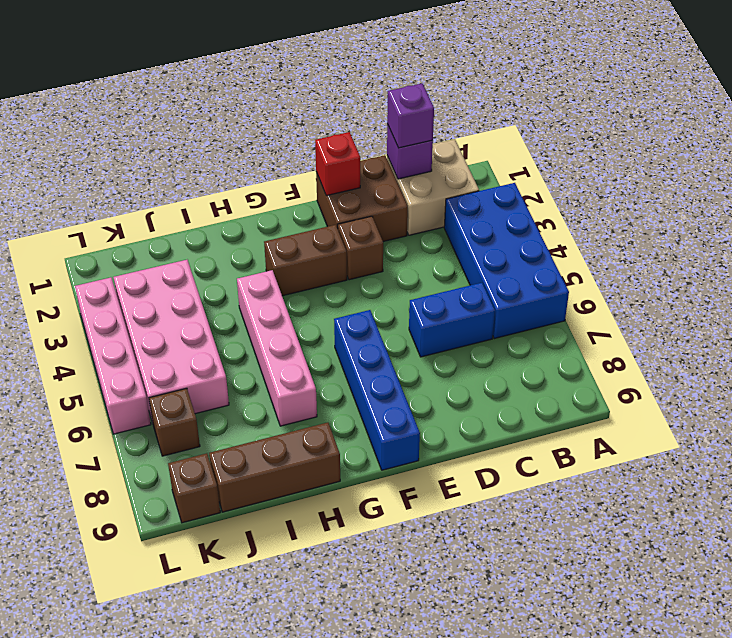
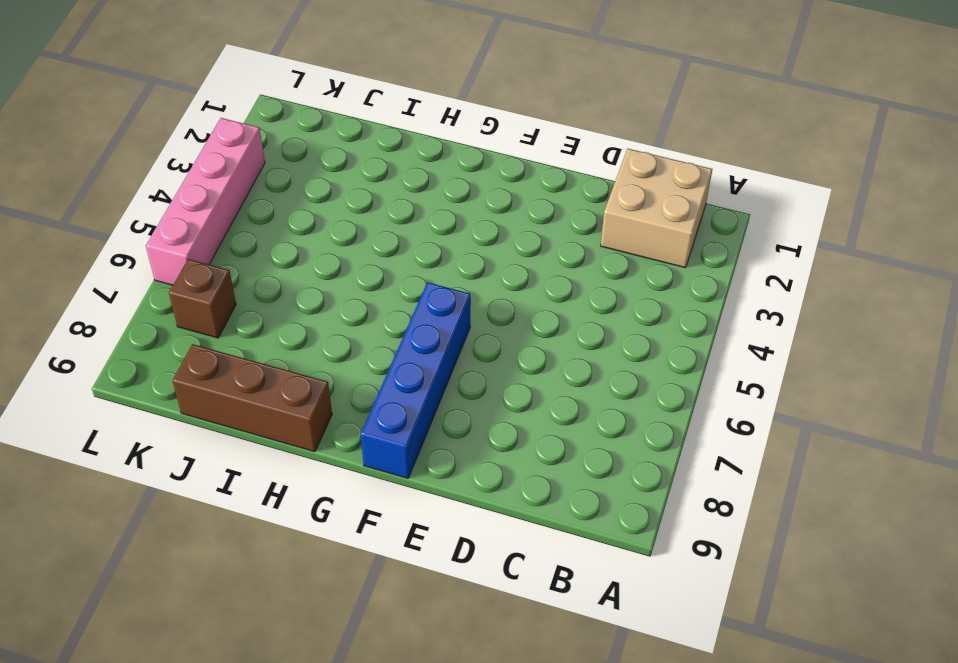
none -> blue brick A3:B6 level 1
none -> blue brick C6:D6 level 1
none -> brown brick D1:E2 level 1

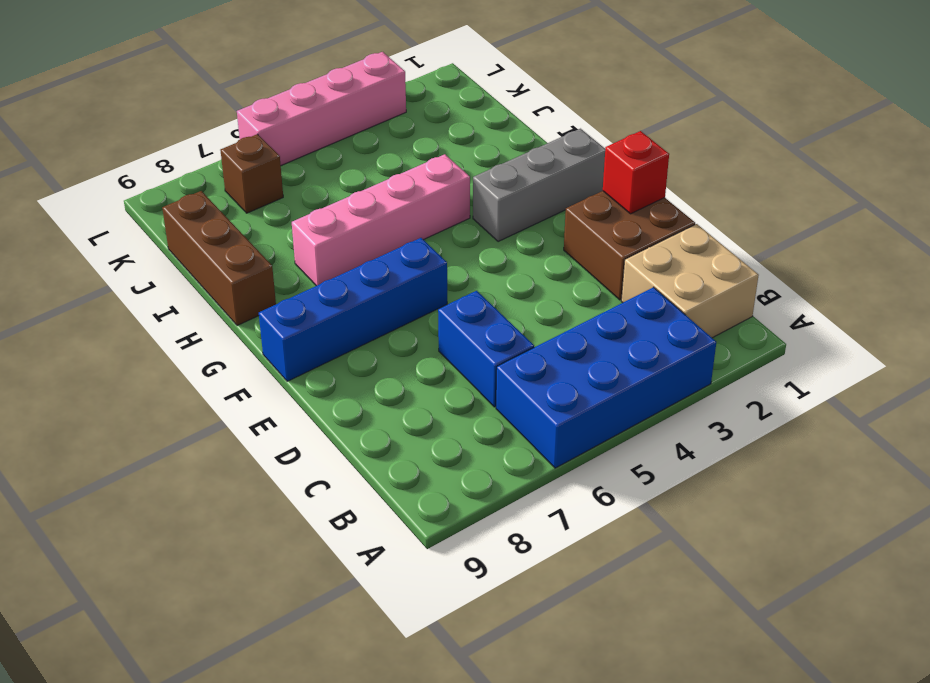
grey brick G1:G3 level 1 -> brown brick F3:G3 level 1
none -> brown brick E3 level 1
none -> pink brick J3:K6 level 1
none -> brown brick K9 level 1

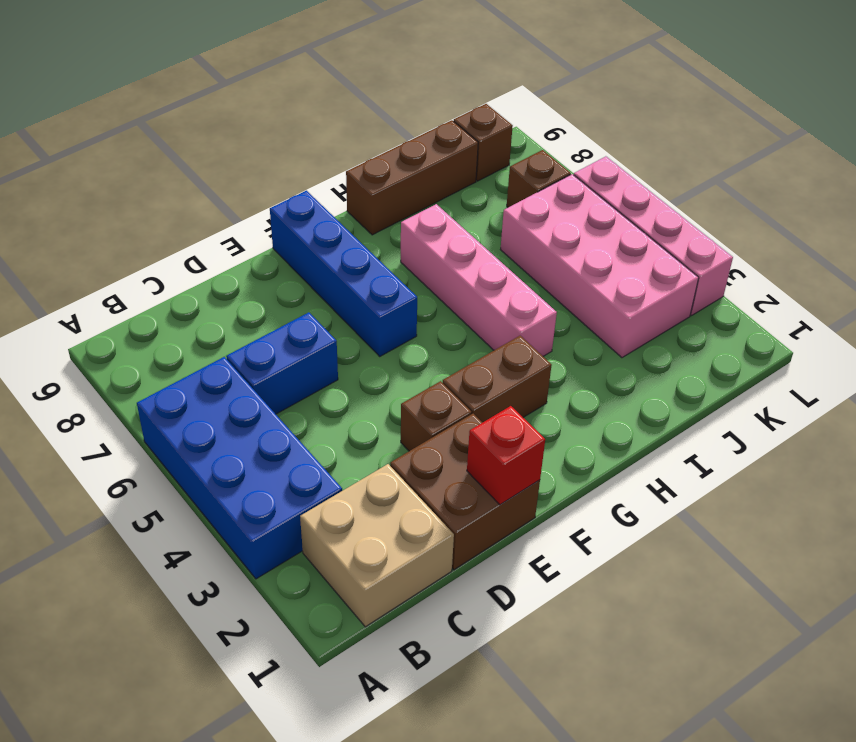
none -> purple brick C1 level 2
none -> purple brick C1 level 3

